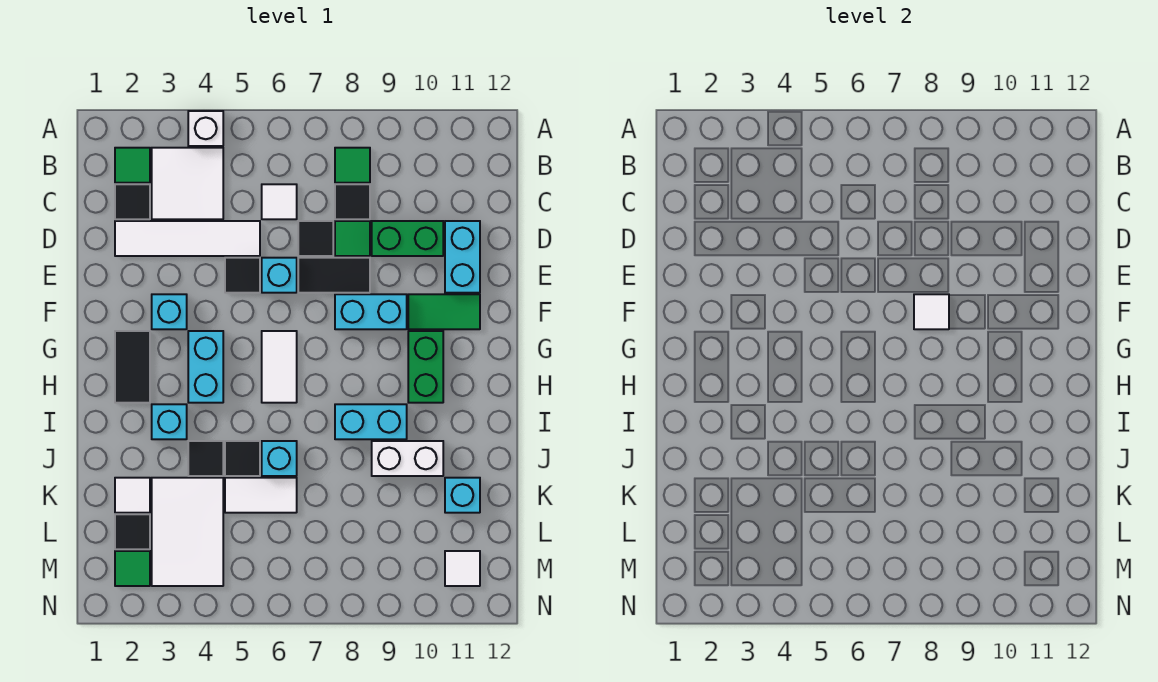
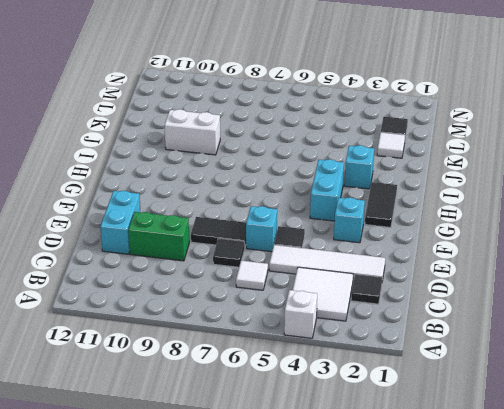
none -> green tile B2 level 1
none -> green tile B8 level 1
none -> black tile C8 level 1
none -> green tile D8 level 1

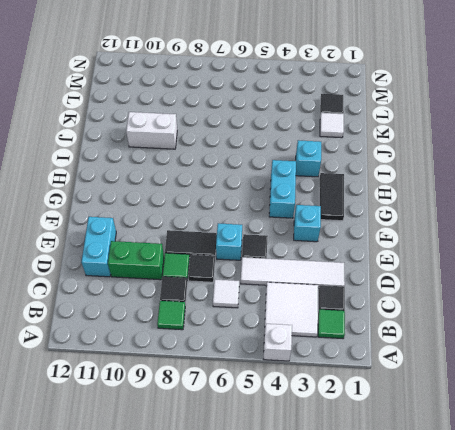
none -> cyan brick F8:F9 level 1
none -> green tile F10:F11 level 1
none -> white tile G6:H6 level 1
none -> green brick G10:H10 level 1

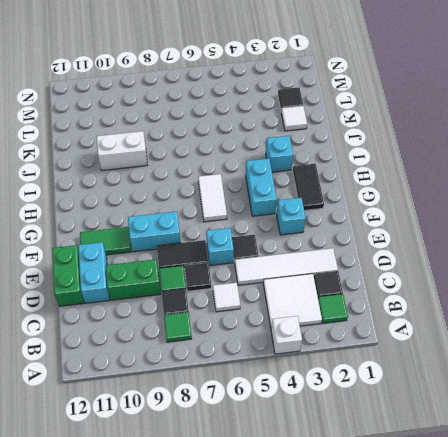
green brick D12:E12 level 1 -> green brick G10:H10 level 1
none -> cyan brick I8:I9 level 1
none -> black tile J4 level 1
none -> black tile J5 level 1
none -> cyan brick J6 level 1

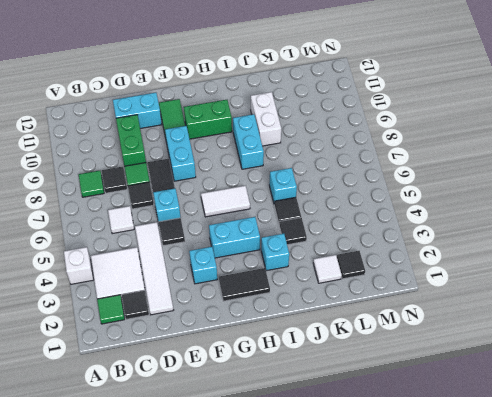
none -> white tile K3:M4 level 1
none -> white tile K5:K6 level 1
none -> cyan brick K11 level 1
none -> green tile M2 level 1

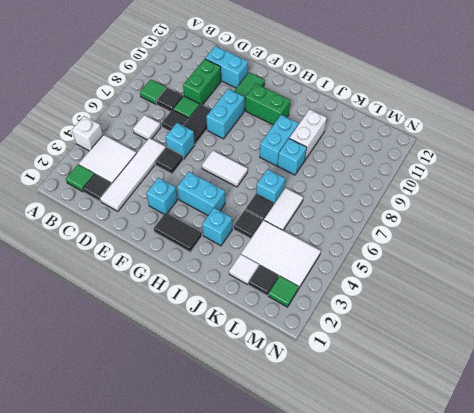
cyan brick J8 level 1 -> cyan brick K11 level 1
none -> white tile M11 level 1
none -> white tile F8 level 2

